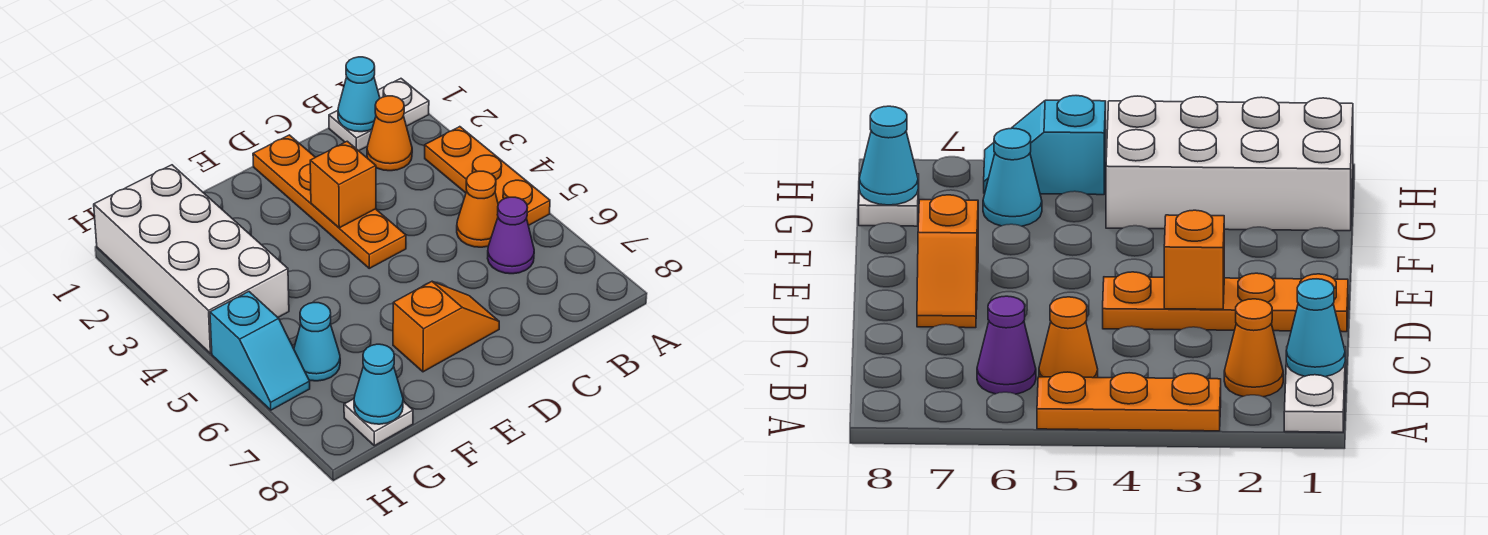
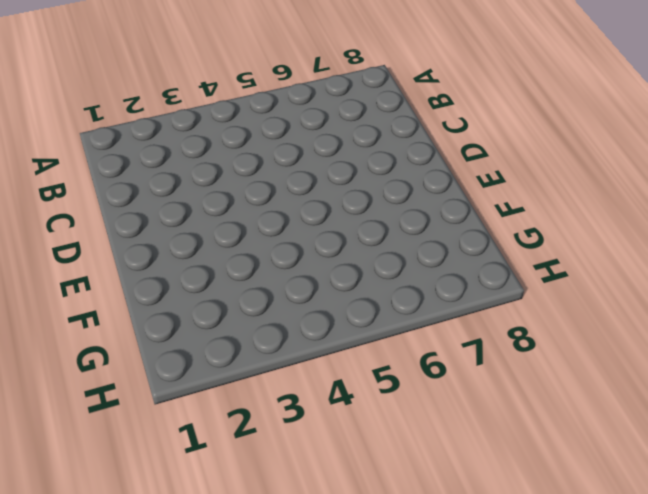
none -> white plate A1:B1 level 1
none -> orange plate A3:A5 level 1
none -> orange cone B2 level 1

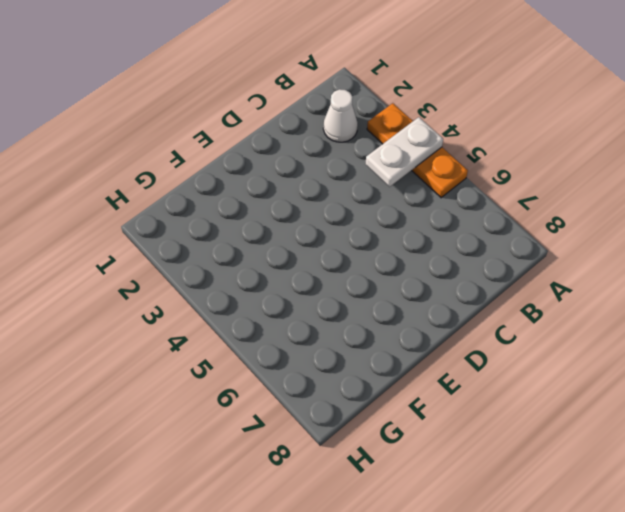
white plate A4:B4 level 2 -> white plate A1:B1 level 1
white cone B2 level 1 -> orange cone B2 level 1
none -> orange cone B5 level 1
none -> purple cone B6 level 1
none -> orange plate D1:D4 level 1

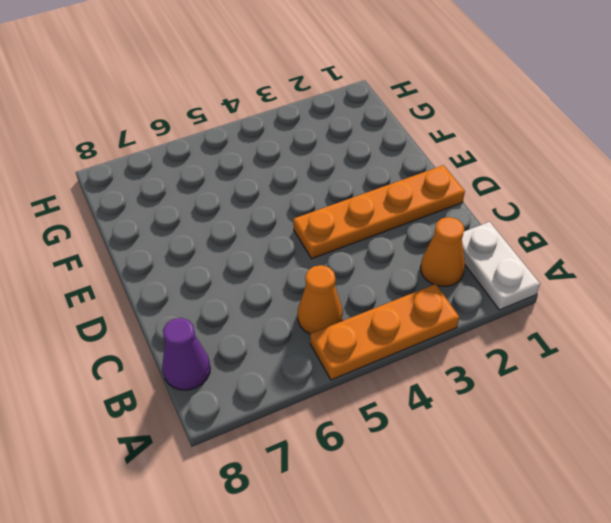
purple cone B8 level 1 -> purple cone B6 level 1
none -> orange slope D7:E7 level 1 top E
none -> white brick G1:H4 level 1
none -> cyan cone G6 level 1

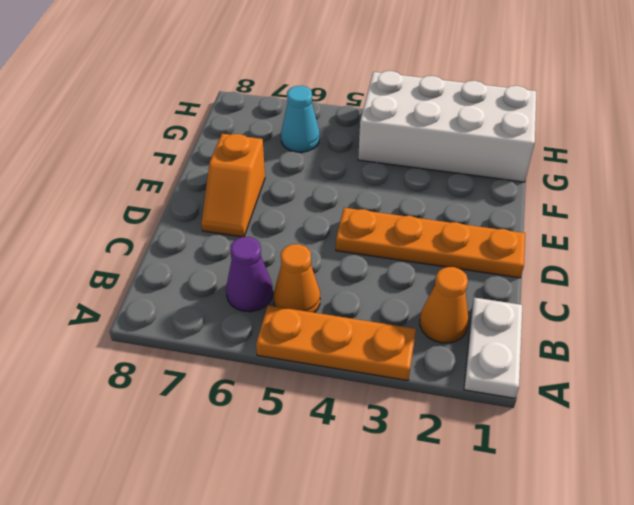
none -> white plate G8 level 1
none -> cyan slope H5:H6 level 1 top 5
none -> cyan cone B1 level 2

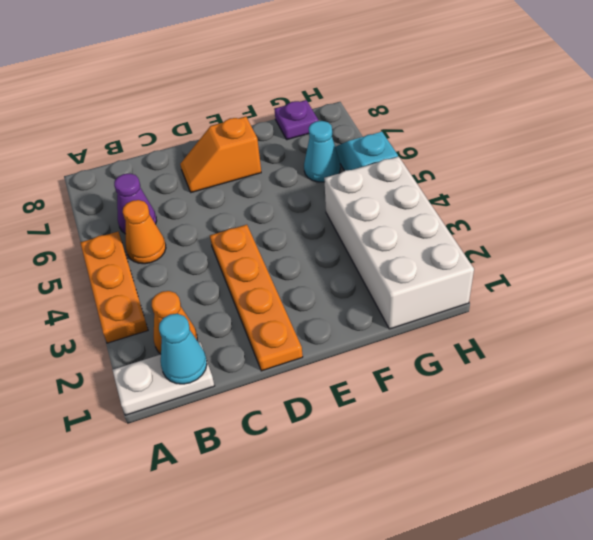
purple plate G8 level 1 -> white plate G8 level 1
none -> orange brick D3 level 2
none -> cyan cone G8 level 2

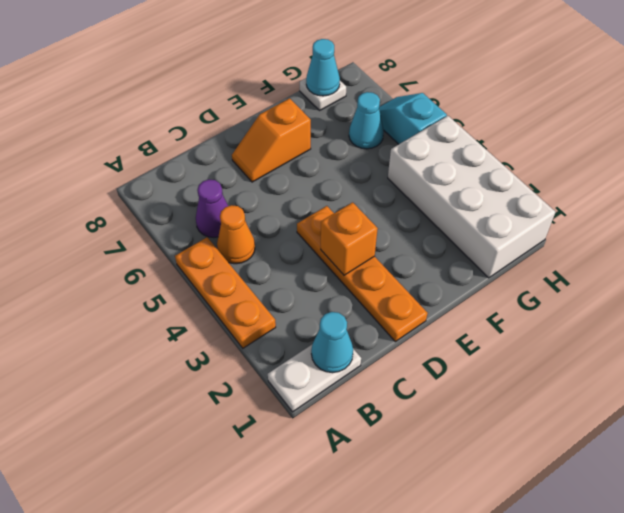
none -> orange cone B2 level 1

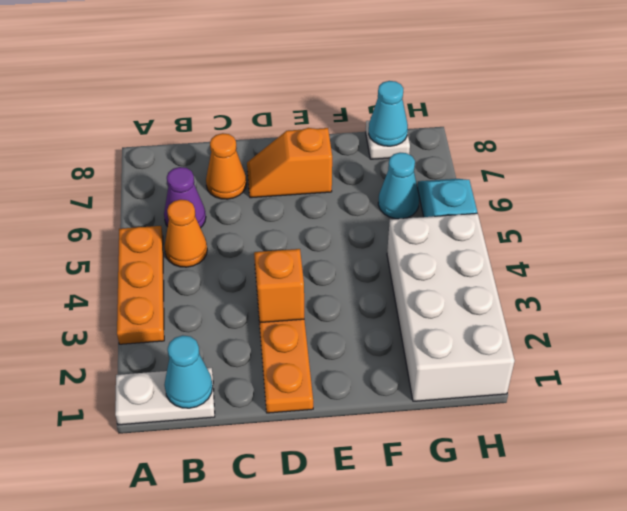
orange cone C7 level 1 -> orange cone B2 level 1

